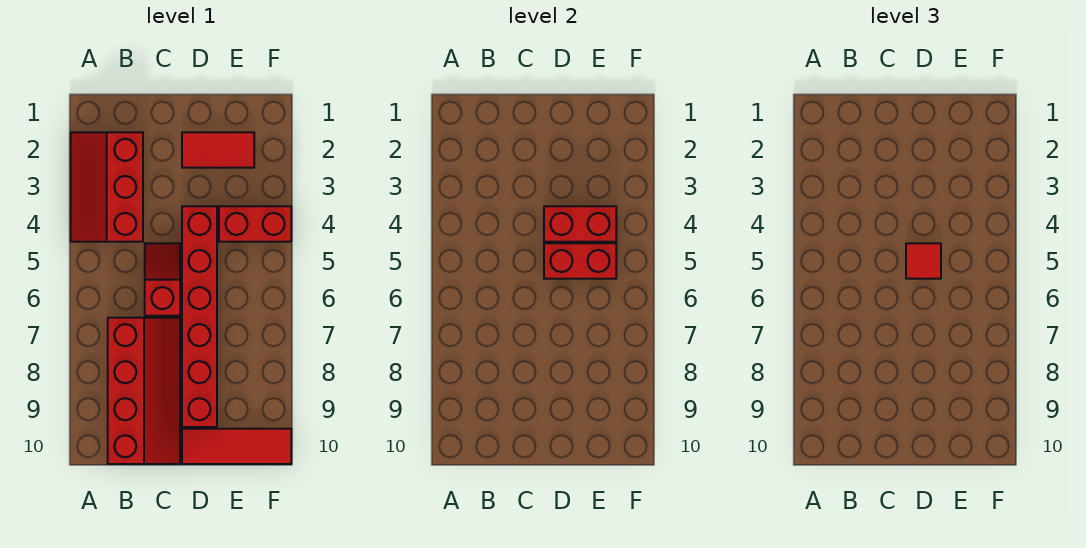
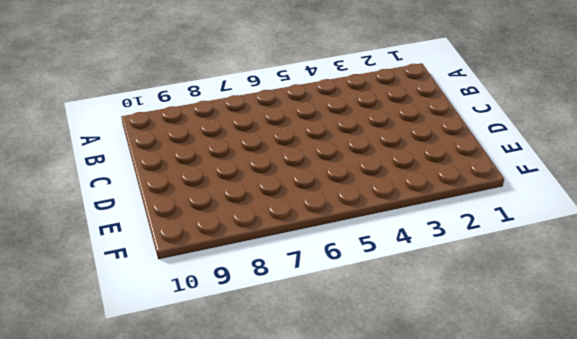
none -> red slope A2:B4 level 1 top B
none -> red slope B7:C10 level 1 top B

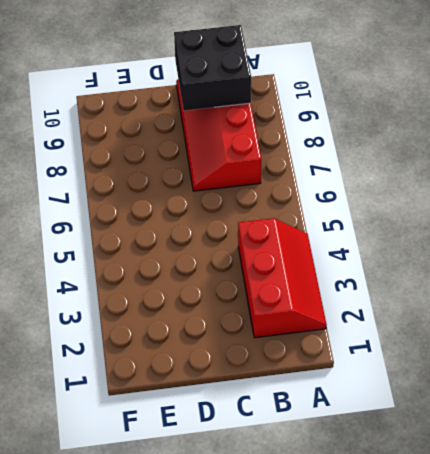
black brick B9:C10 level 2 -> none
none -> red slope C5:C6 level 1 top 6
none -> red tile D2:E2 level 1

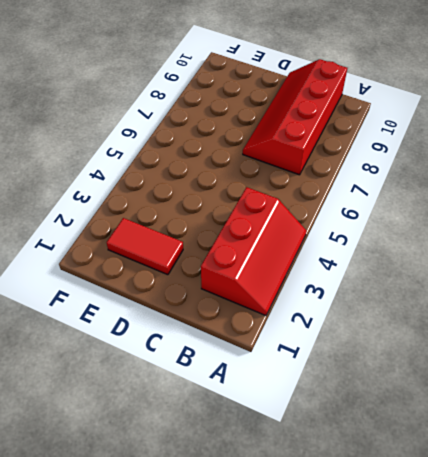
none -> red slope C5:C6 level 1 top 6
none -> red brick D4:D9 level 1

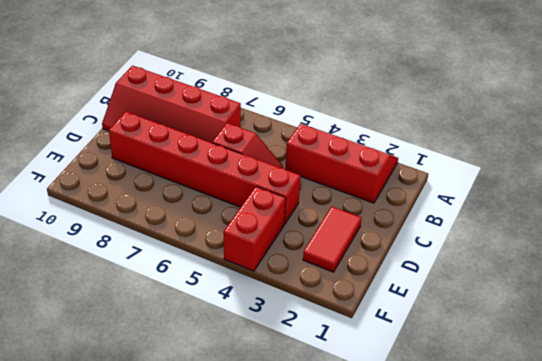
none -> red tile D10:F10 level 1
none -> red brick D4:E4 level 2

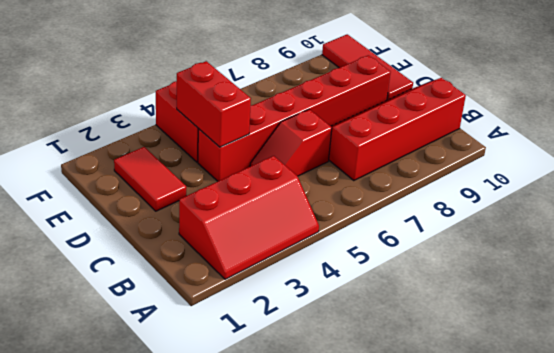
none -> red brick D5:E5 level 2
none -> red tile D5 level 3

